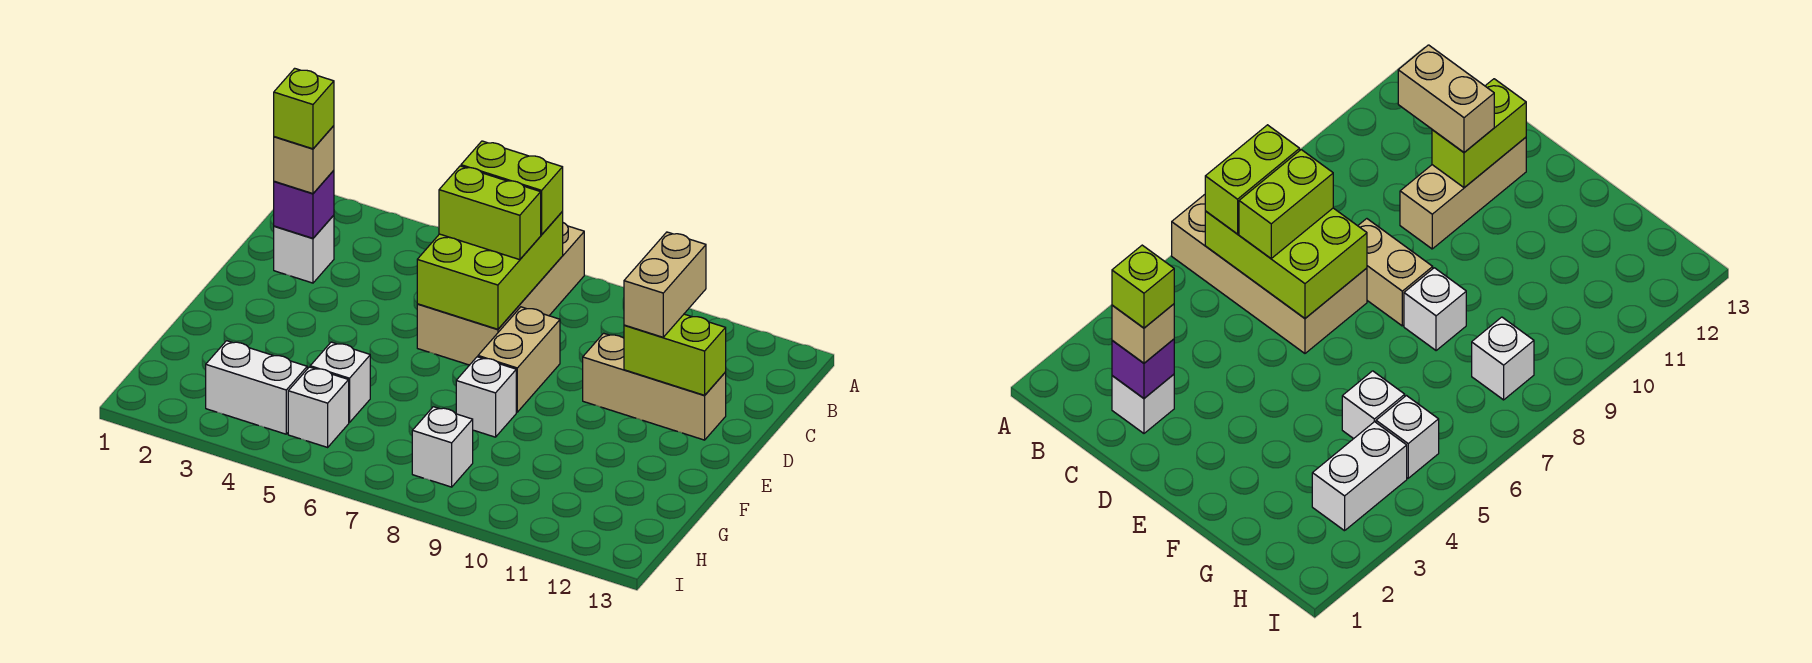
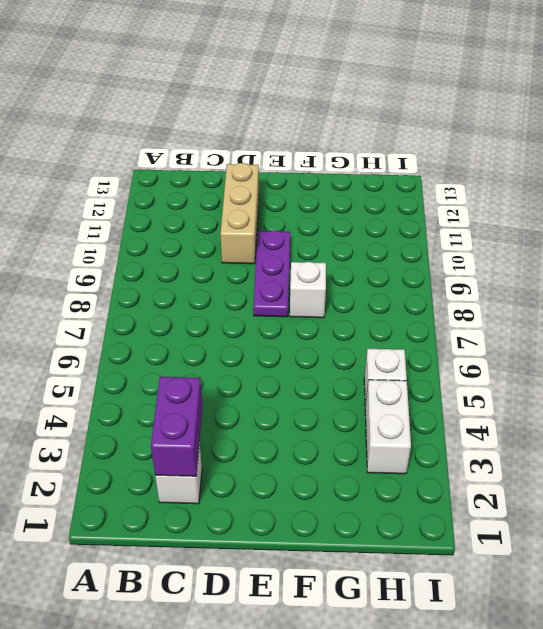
purple brick C2:C3 level 2 -> purple brick C2 level 2
purple plate E8:E10 level 1 -> tan brick D8:E8 level 1
none -> tan brick A6:D7 level 1
none -> white brick G5 level 1
none -> white brick H8 level 1

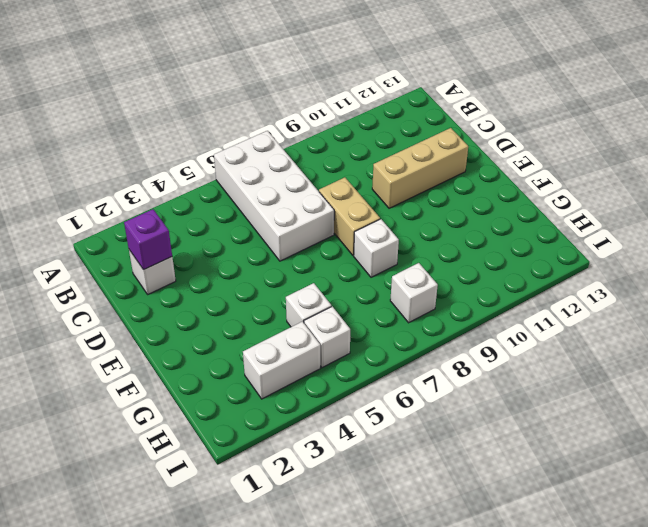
white brick A6:D7 level 1 -> tan brick A6:D7 level 1
none -> lime brick B6:D7 level 2
none -> lime brick D11:D12 level 2
none -> lime brick B6:B7 level 3

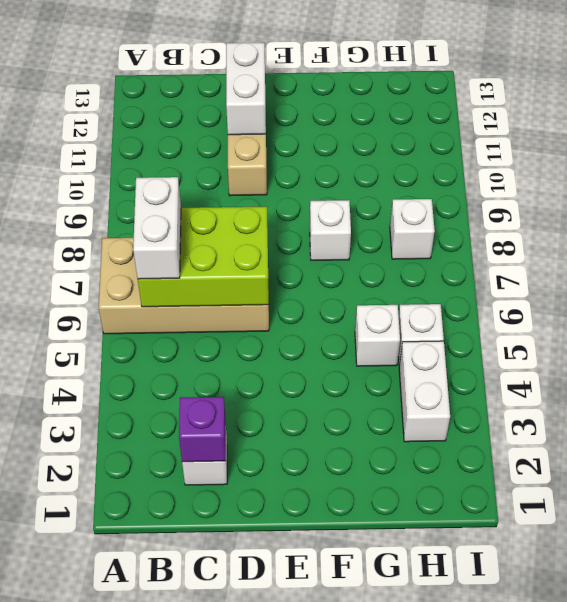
white brick B6:B7 level 3 -> lime brick B6:B7 level 3
white brick D11:D12 level 2 -> lime brick D11:D12 level 2
none -> tan brick D8:E8 level 1
none -> tan brick C2 level 3
none -> lime brick C6:C7 level 3

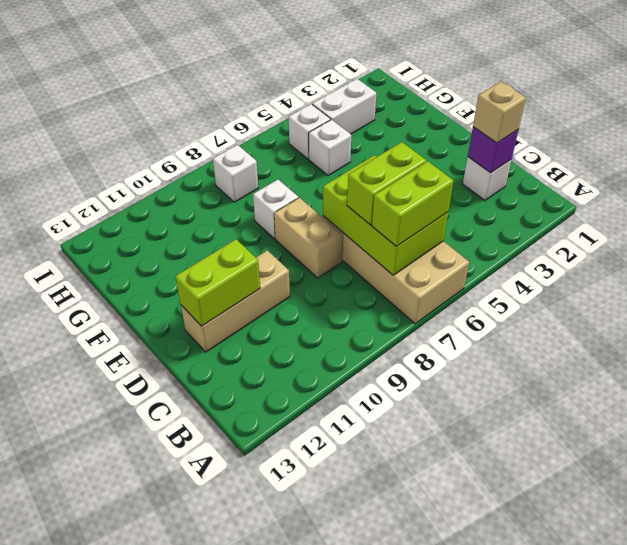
none -> tan brick C11:D11 level 3
none -> lime brick C2 level 4

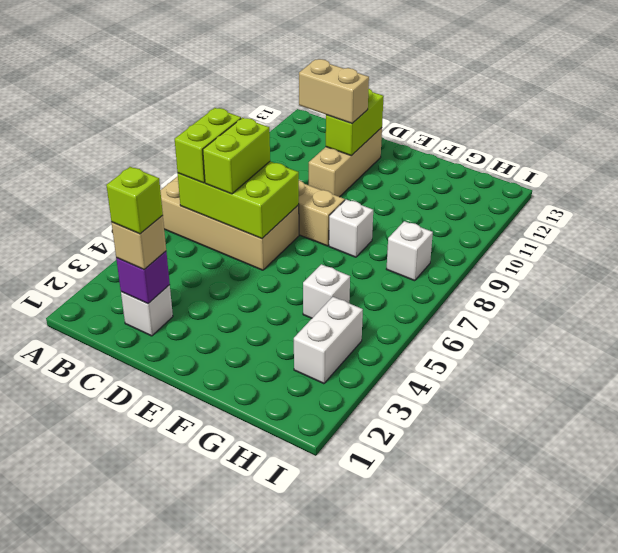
none -> white brick H5 level 1

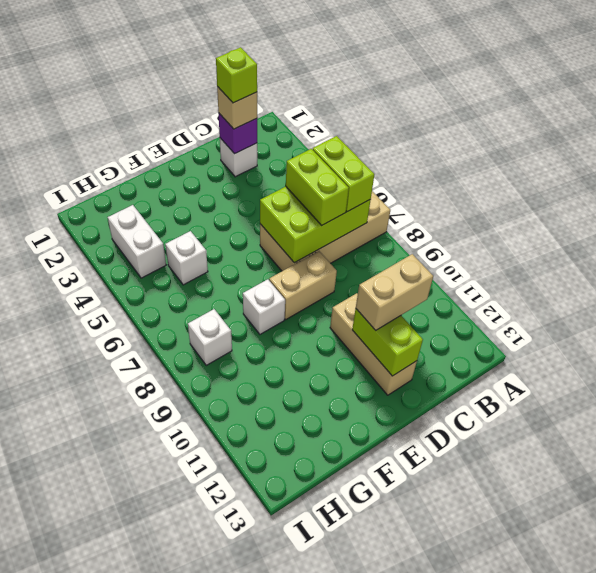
none -> white brick H5 level 1

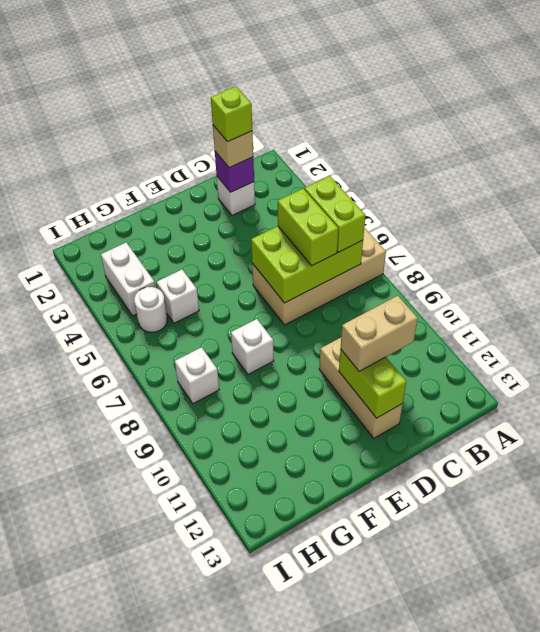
white round brick H5 level 1 -> white brick H5 level 1
none -> tan brick D8:E8 level 1

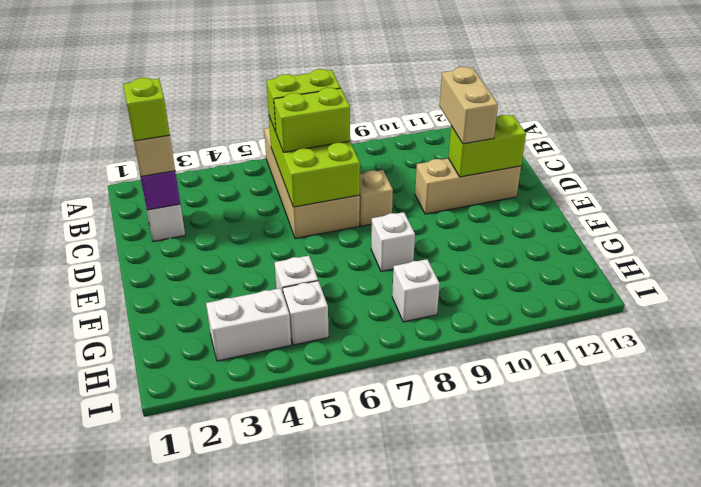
tan brick D8 level 1 -> tan brick D8:E8 level 1

